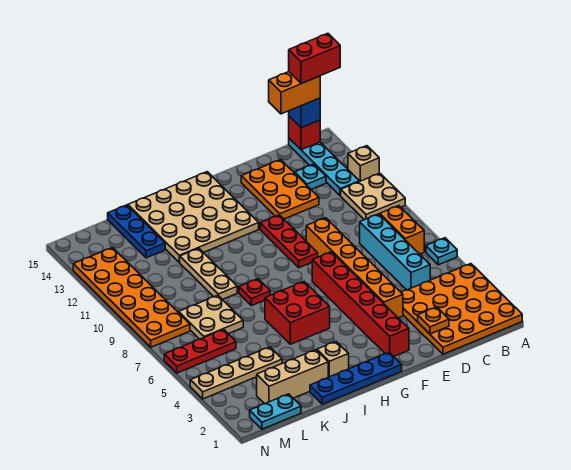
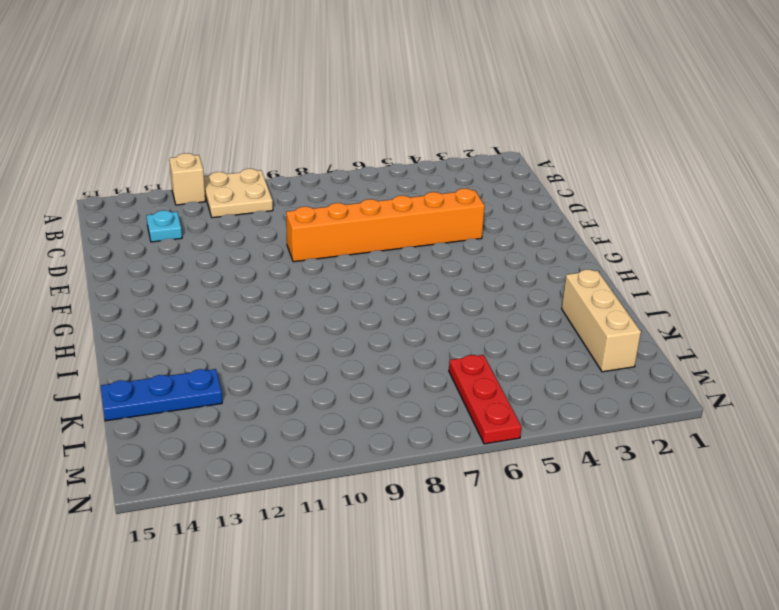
none -> orange plate A1:D4 level 1
none -> cyan plate A6 level 1
none -> orange brick B7:B8 level 1
none -> cyan plate B12:B15 level 1

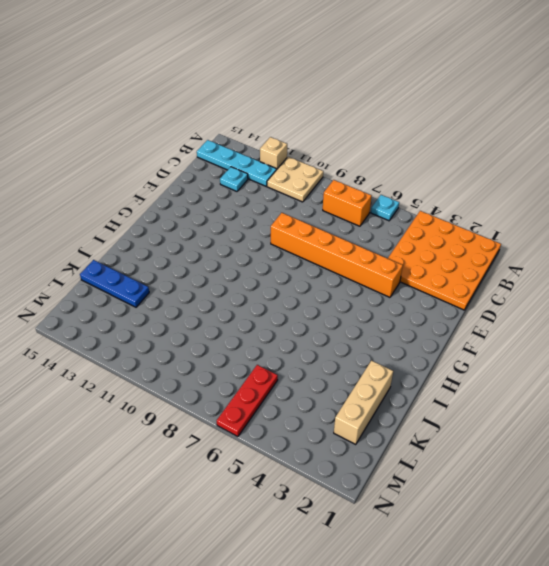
none -> cyan brick C5:C8 level 1
none -> orange plate D12:E14 level 1
none -> red brick F2:F7 level 1
none -> red plate F9:F11 level 1

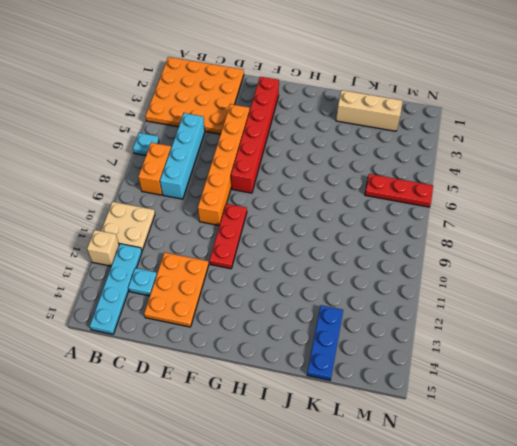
none -> blue plate G1:J1 level 1
none -> tan plate G12:J15 level 1
none -> red brick H5:I6 level 1
none -> tan brick I2 level 1

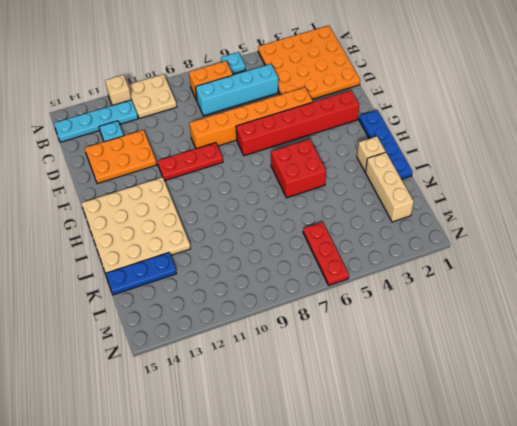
none -> red plate I8 level 1
none -> tan plate J9:J11 level 1
none -> tan plate K4:N4 level 1
none -> tan plate K7:L8 level 1

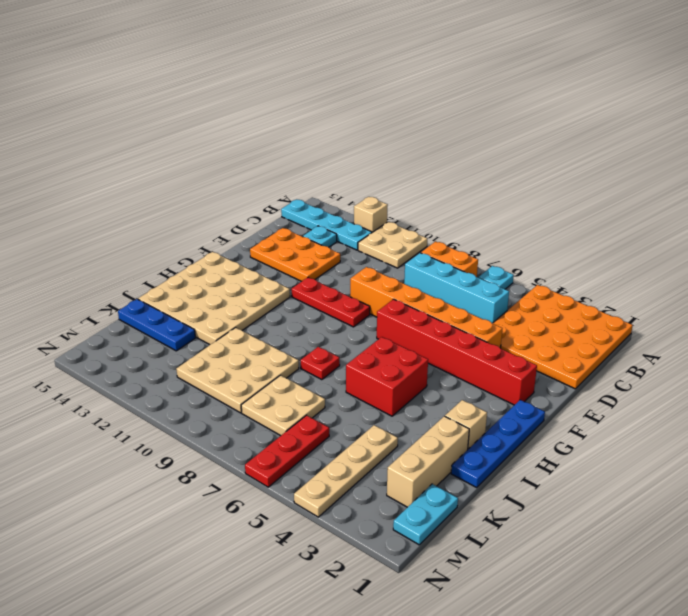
tan plate J9:L11 level 1 -> tan plate J9:J11 level 1
none -> orange plate M8:N13 level 1
none -> red brick B15 level 2
none -> orange plate D2 level 2
none -> blue brick B15 level 3

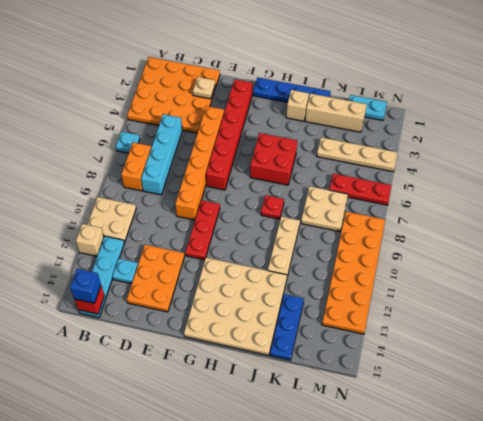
tan plate D2 level 2 -> orange plate D2 level 2
none -> orange brick B15:C15 level 4
none -> red brick A15:B15 level 5

